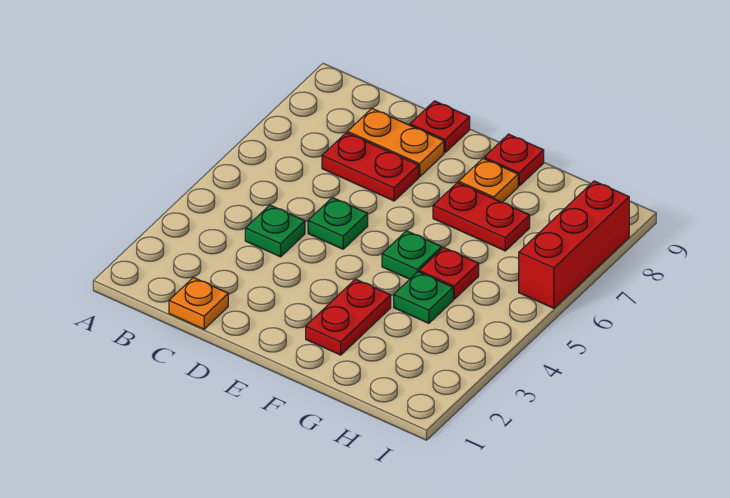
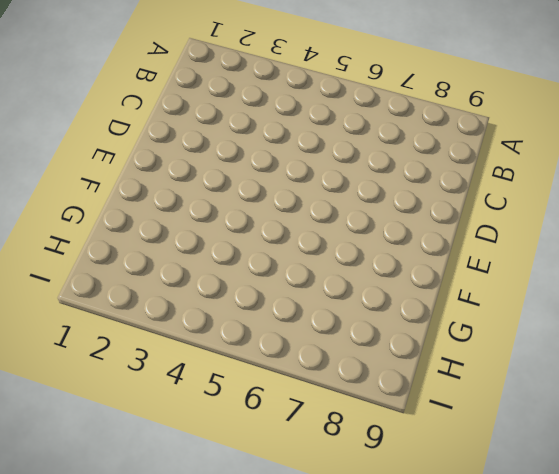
none -> orange plate C1 level 1
none -> green plate C4 level 1
none -> red plate C7:D7 level 1

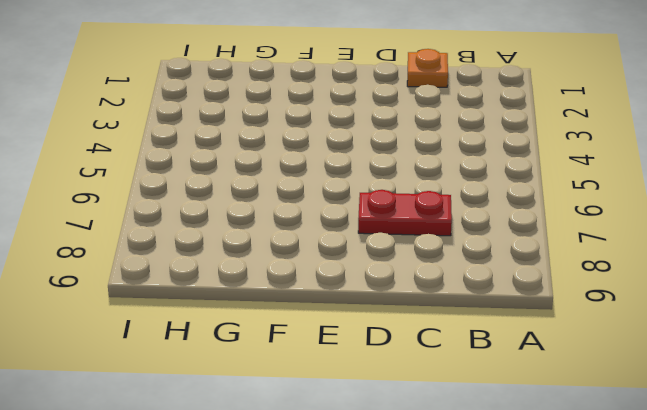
none -> green plate C4 level 1
none -> orange plate C8:D8 level 1
none -> green plate D5 level 1

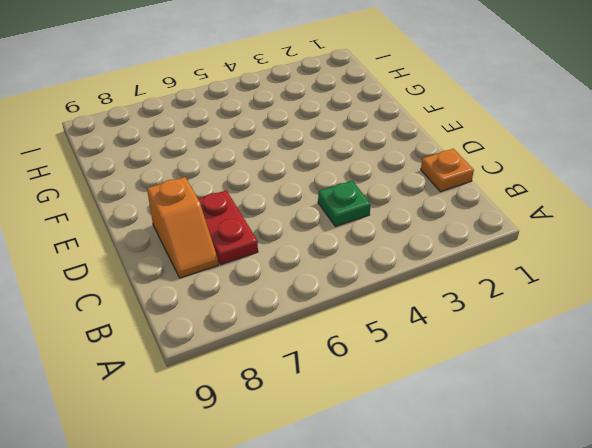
orange slope C8:D8 level 1 top D -> orange plate C8:D8 level 1
none -> green plate D5 level 1
none -> red plate D9 level 1
none -> red plate F2:F3 level 1

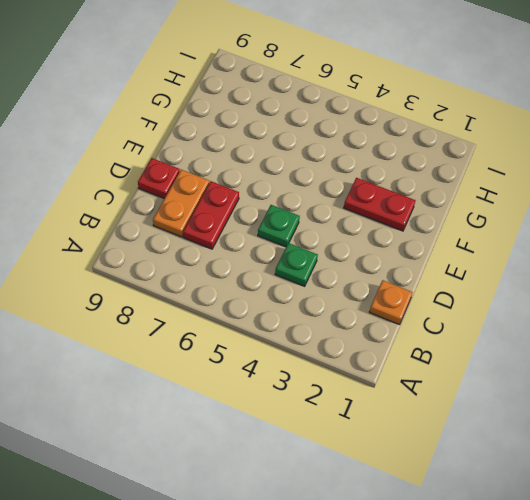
none -> green plate F5 level 1
none -> red plate F7:G7 level 1
none -> orange plate F8 level 1

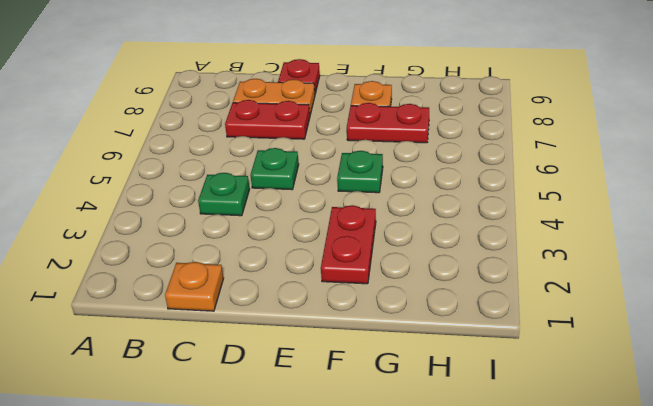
none -> red plate F9 level 1
none -> green plate G4 level 1
none -> red plate G5 level 1

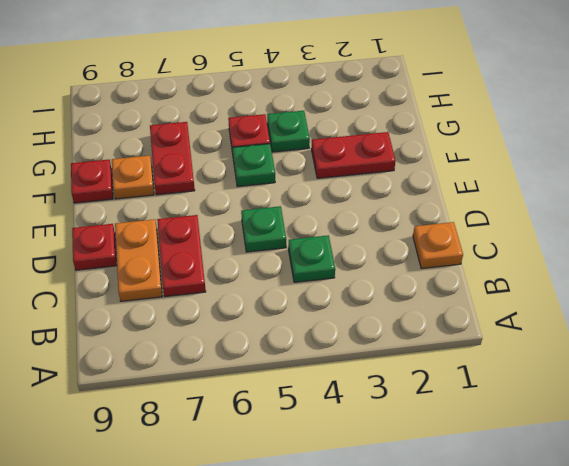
none -> red brick I6:I8 level 1

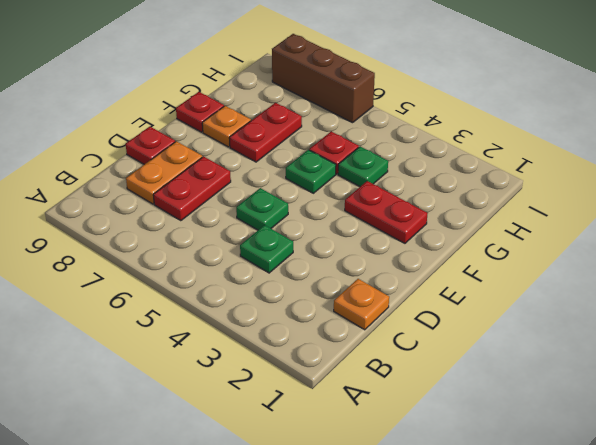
brown brick I6:I8 level 1 -> red brick I6:I8 level 1

